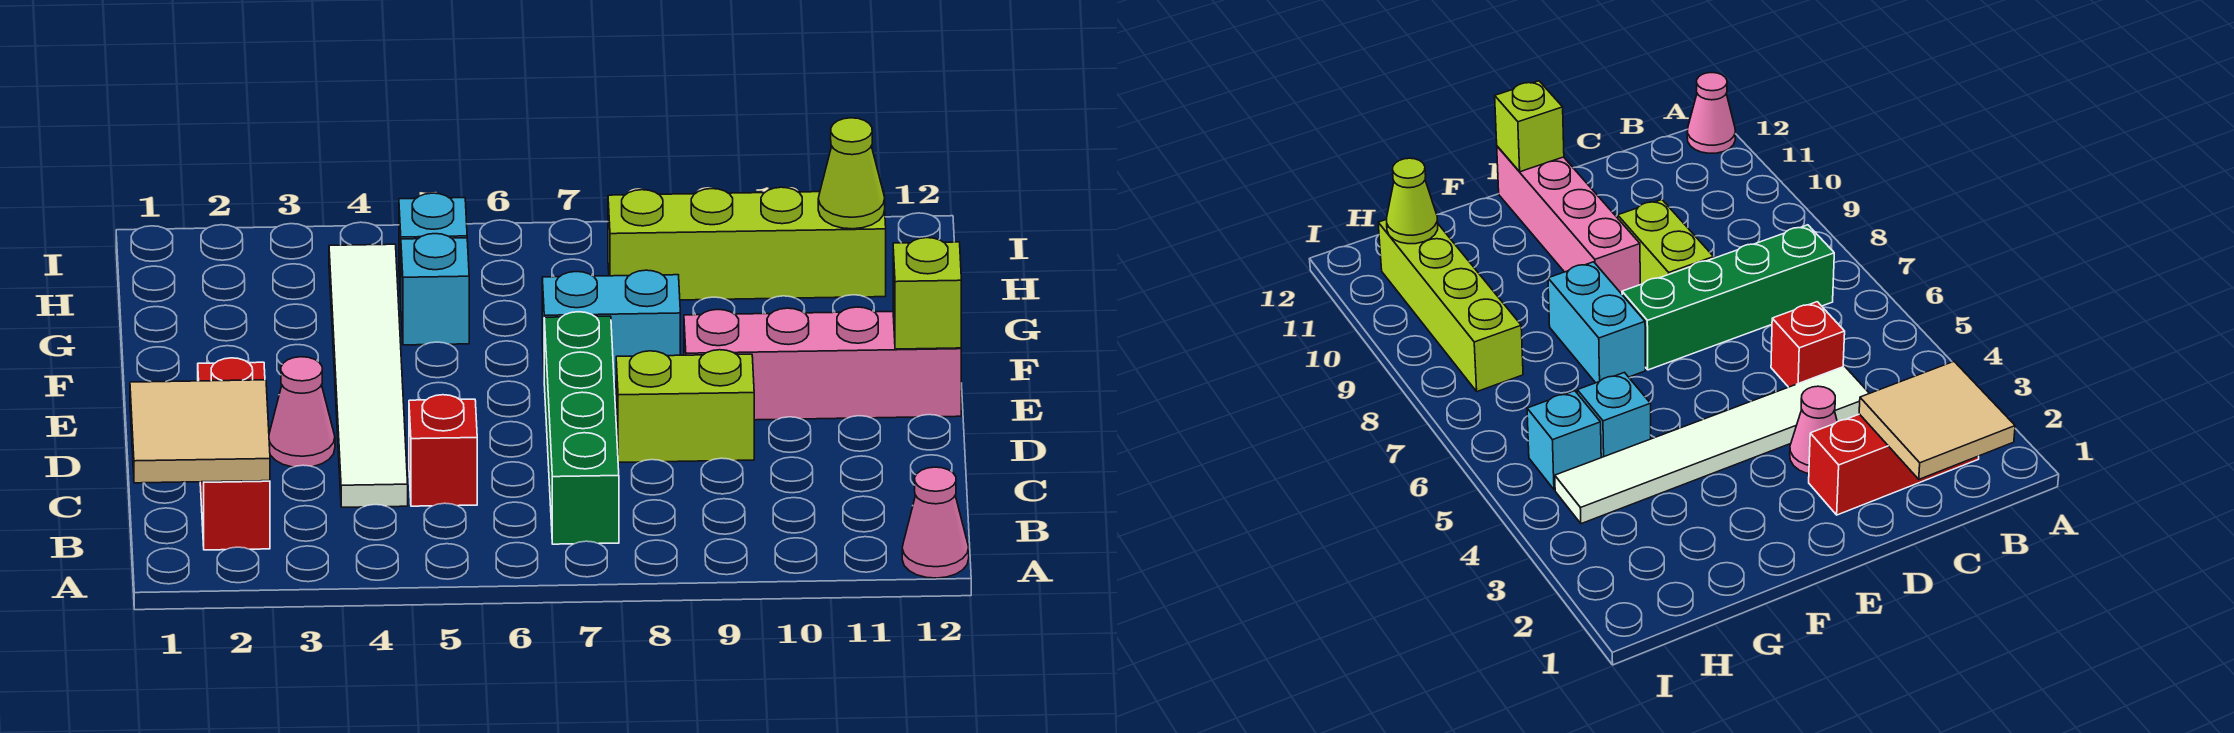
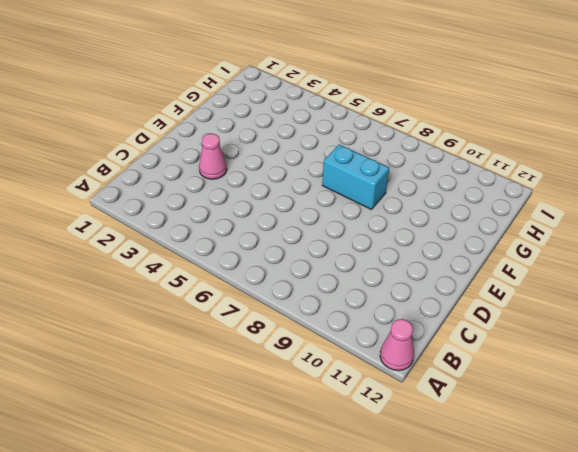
none -> red brick B2:D2 level 1
none -> green brick B7:E7 level 1
none -> white tile C4:H4 level 1

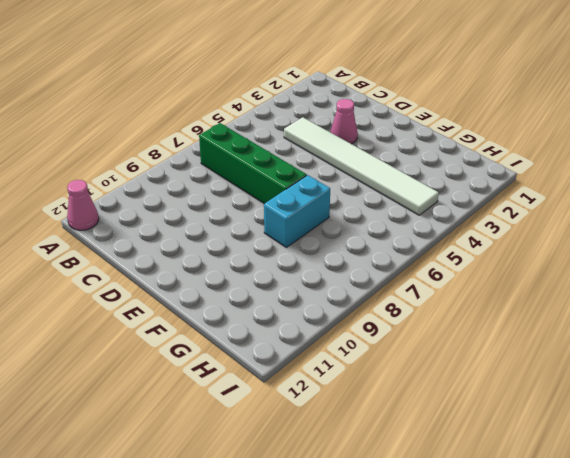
none -> red brick B2:D2 level 1
none -> red brick C5 level 1
none -> lime brick D8:D9 level 1

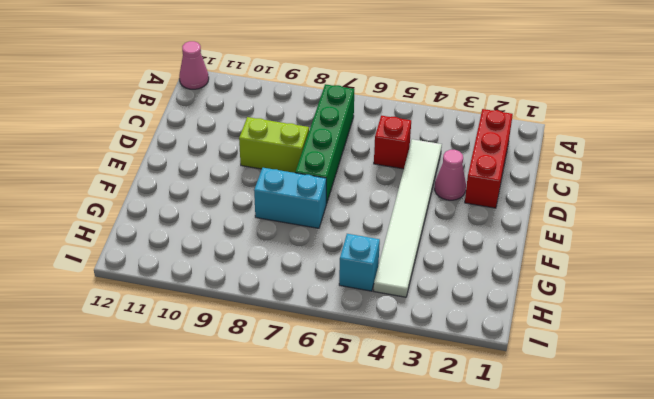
none -> pink brick E9:E12 level 1
none -> cyan brick G5 level 1
none -> lime brick H8:H11 level 1

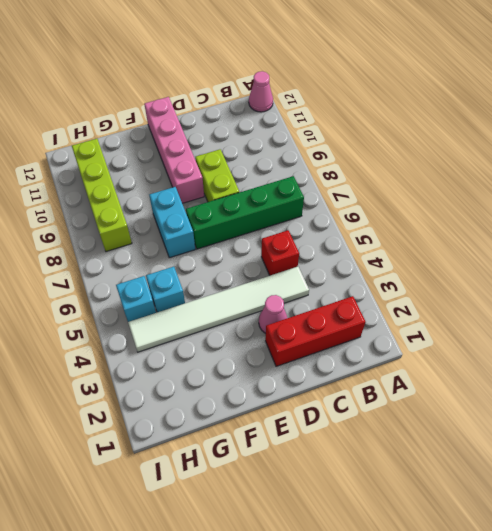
none -> tan tile B1:C2 level 2
none -> lime brick E12 level 2
none -> lime cone H11 level 2

